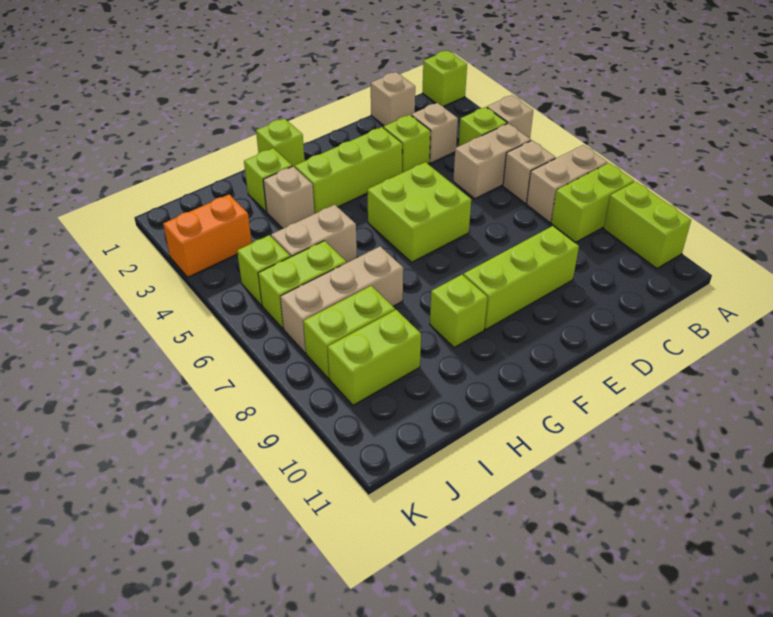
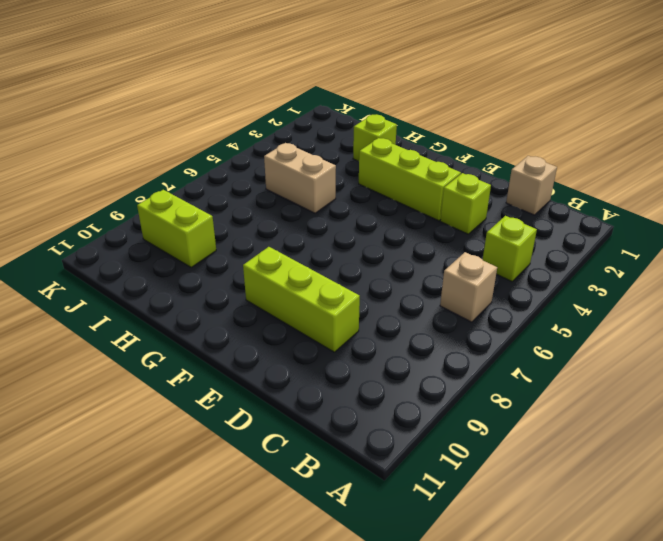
none -> lime brick A1 level 1
none -> tan brick A4 level 1
none -> tan brick A7:B7 level 1

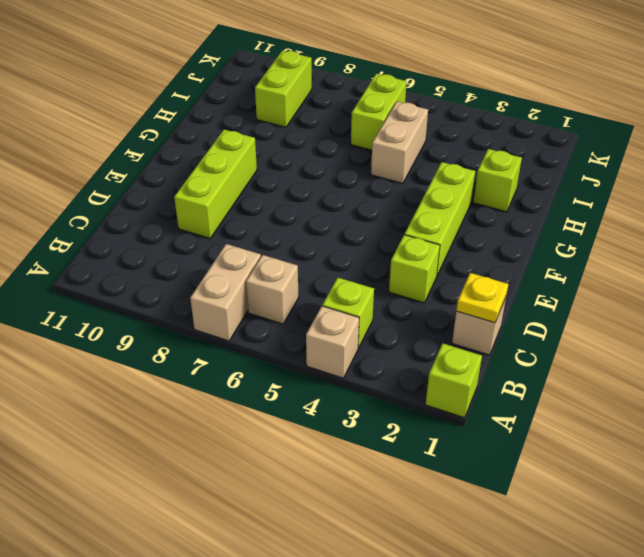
yellow plate C1 level 2 -> none
none -> lime brick A8:B8 level 1
none -> lime brick A9:A10 level 1
none -> tan brick B5:C5 level 1

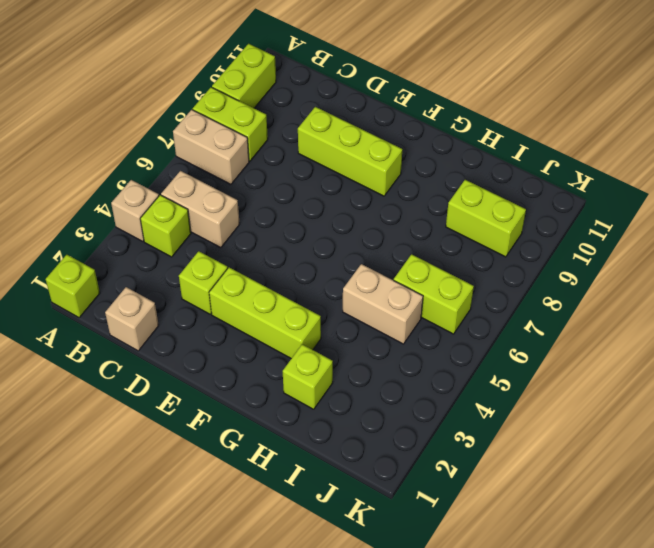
none -> tan brick B6 level 1
none -> tan brick C3 level 1
none -> lime brick E5:F6 level 1

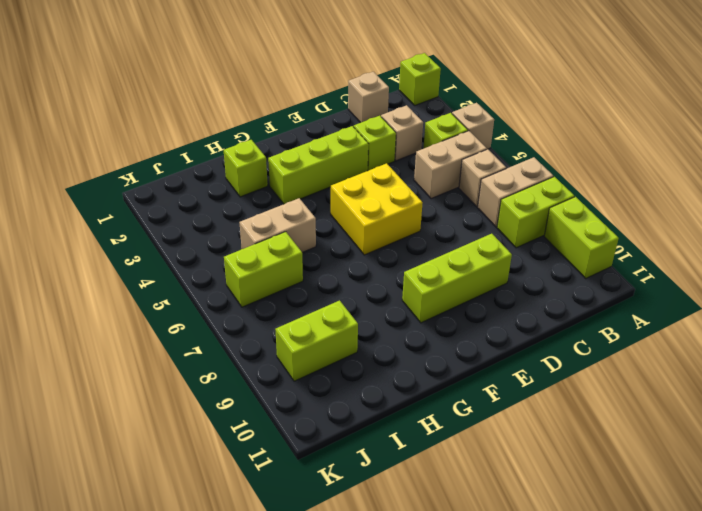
yellow brick E5:F6 level 1 -> lime brick E5:F6 level 1
none -> lime brick G1 level 1
none -> lime brick G9 level 1
none -> tan brick H3 level 1

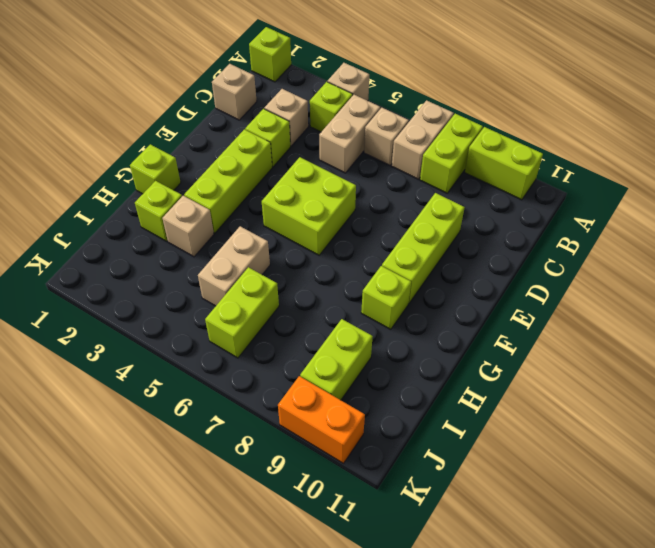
orange brick K9:K10 level 1 -> orange brick J3:K3 level 1
none -> tan brick H7:J7 level 1
none -> lime brick I8:J8 level 1
none -> lime brick J5 level 1

